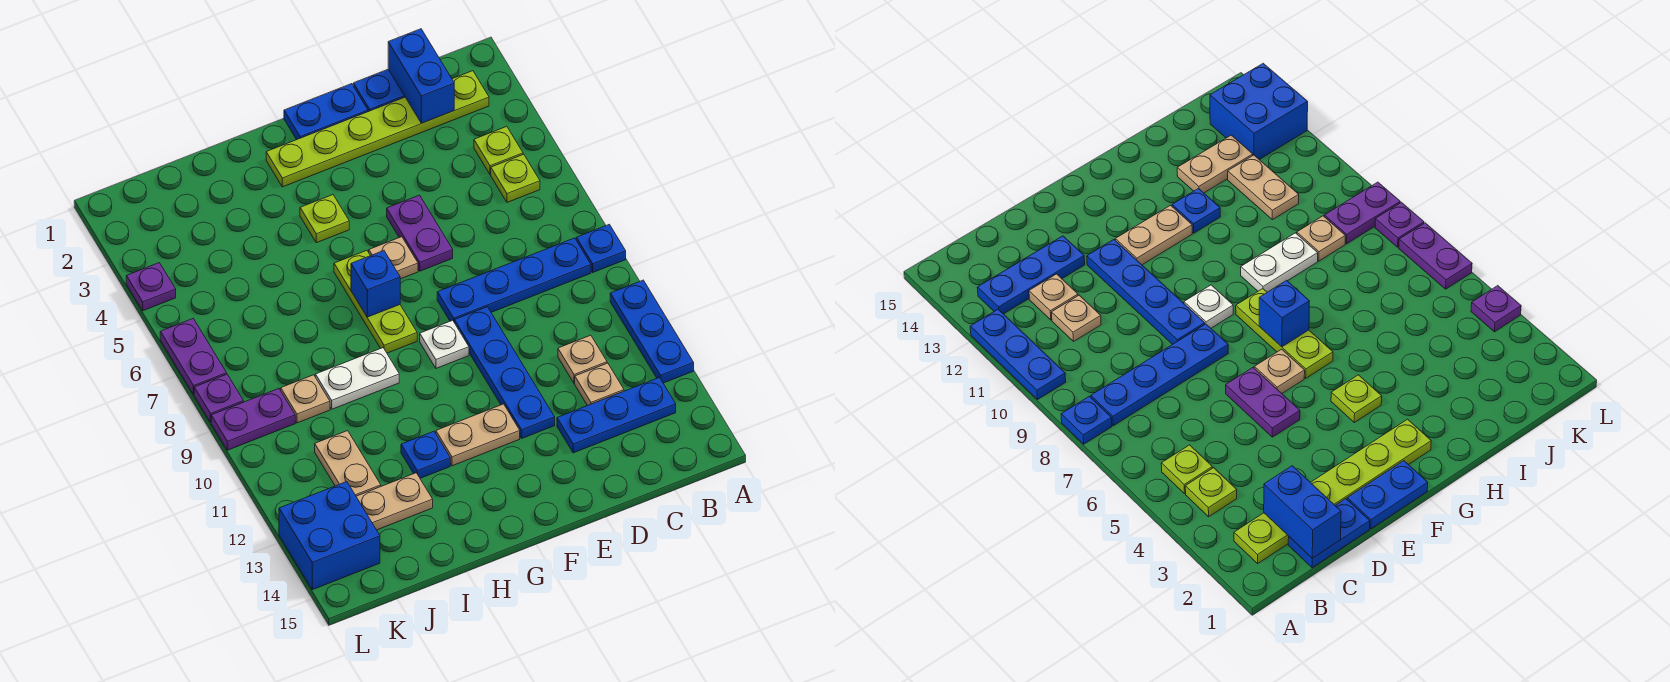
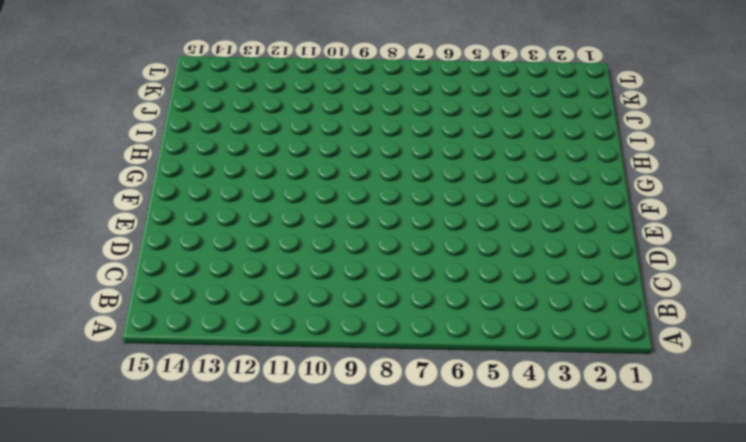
none -> blue plate A8 level 1
none -> blue plate A10:A12 level 1
none -> lime plate B2:G2 level 1
none -> lime plate B4 level 1

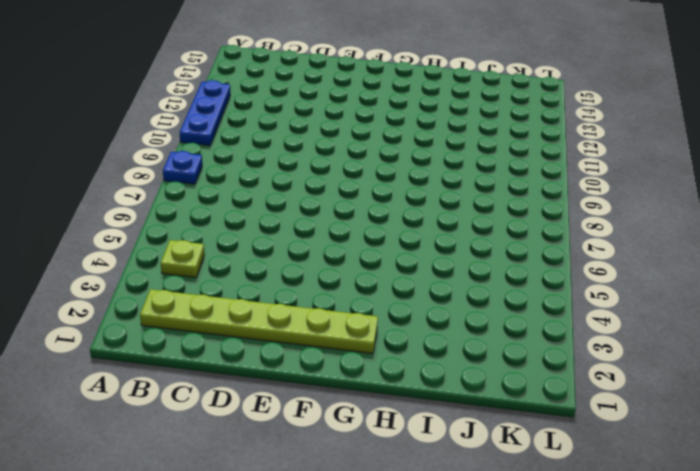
none -> lime plate B5 level 1
none -> blue plate B8:E8 level 1
none -> blue plate B13:D13 level 1
none -> blue plate C1:D1 level 1

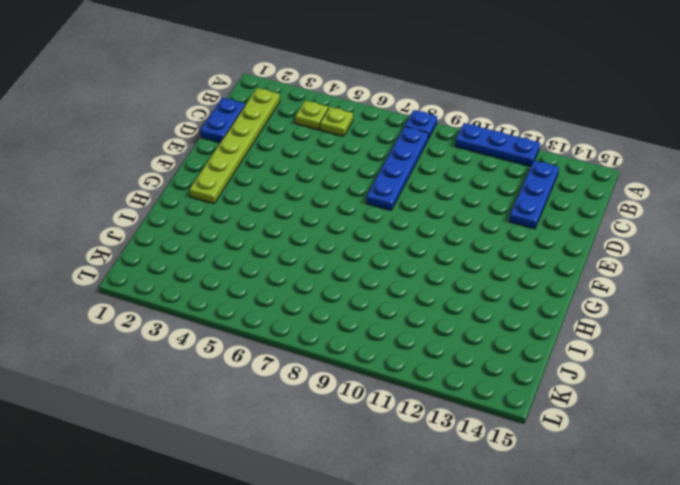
none -> tan plate C11 level 1
none -> tan plate C12 level 1
none -> blue plate E1:F1 level 1
none -> purple plate E5:E6 level 1

